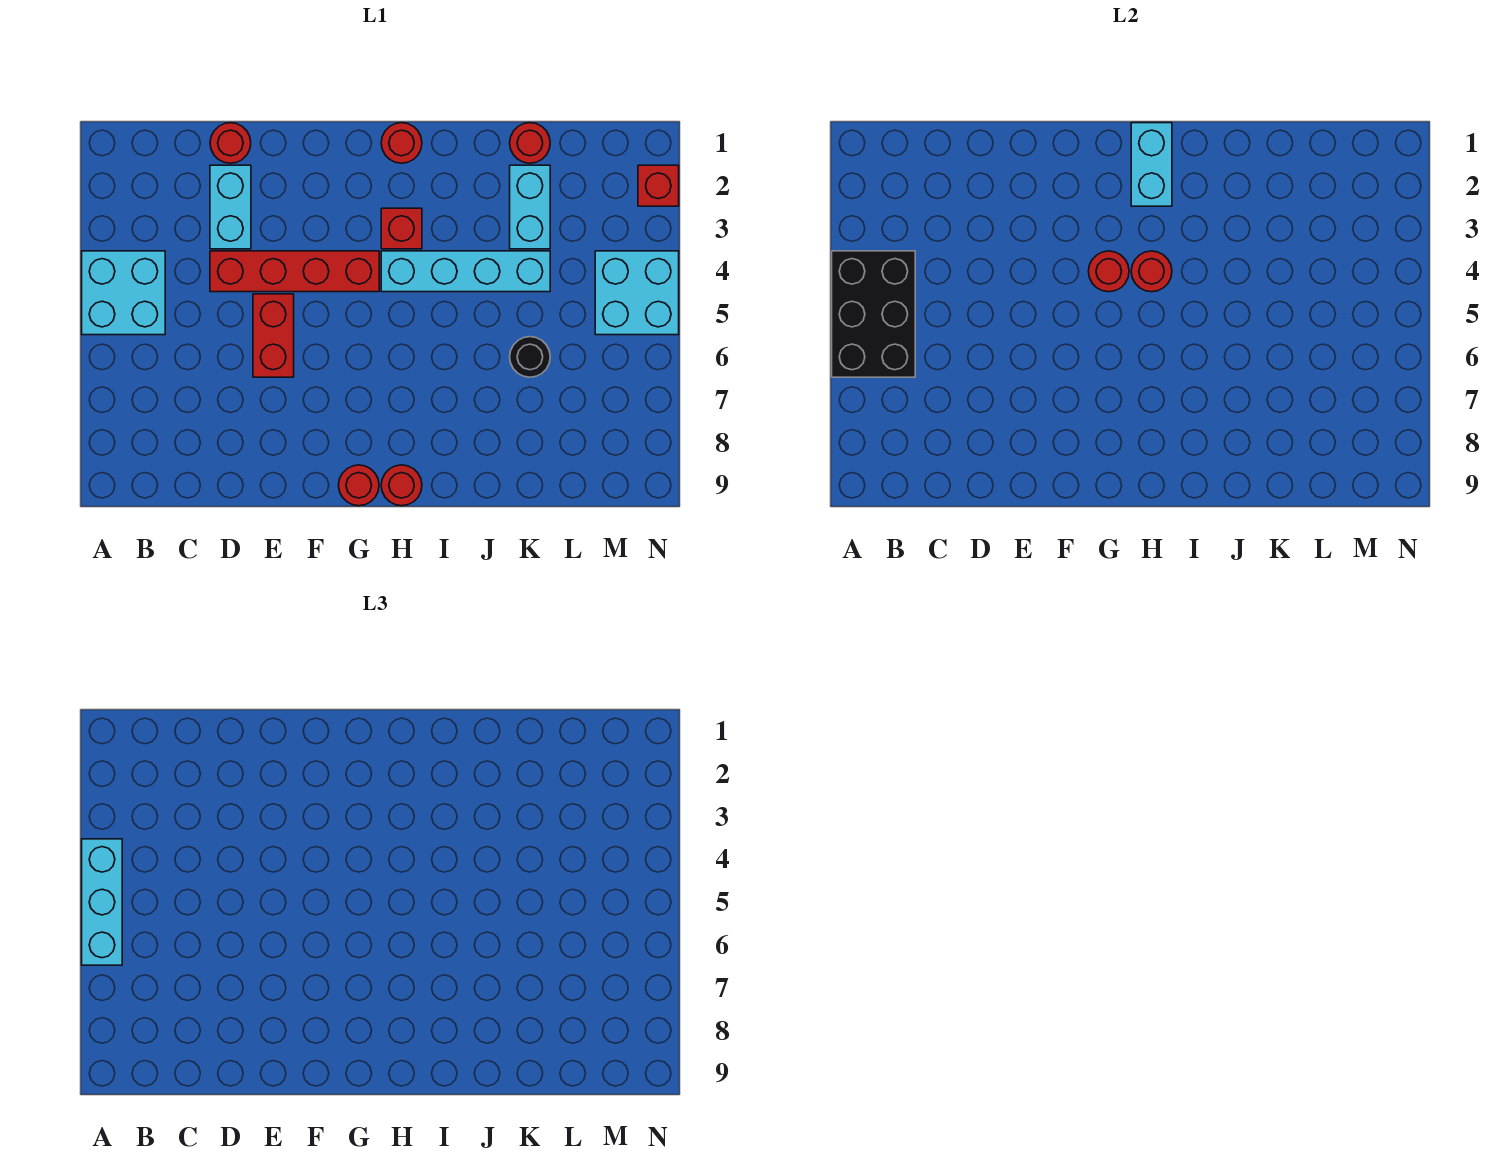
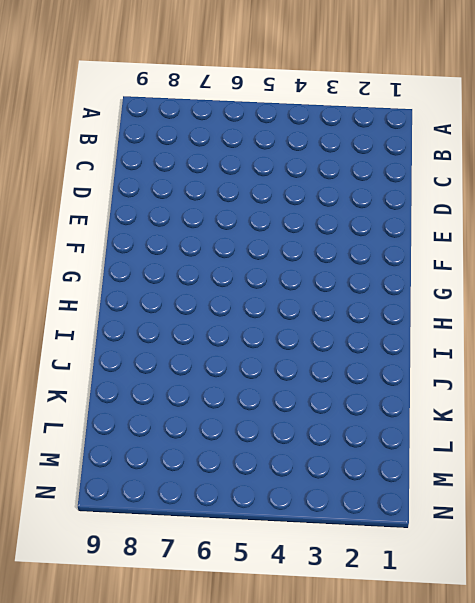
none -> cyan brick A4:B5 level 1
none -> red round brick D1 level 1
none -> cyan brick D2:D3 level 1

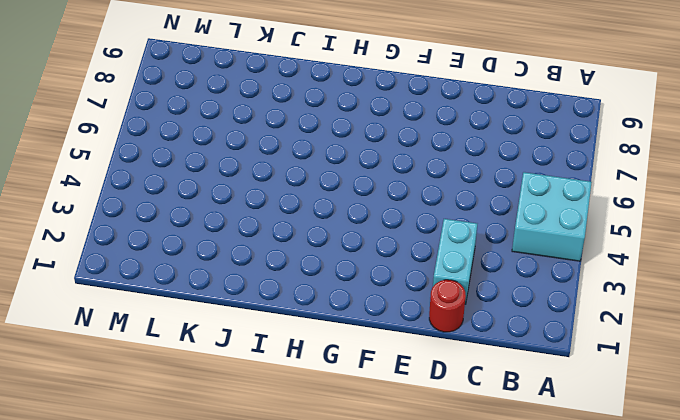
none -> red brick D4:G4 level 1
none -> red brick E5:E6 level 1
none -> red round brick G9 level 1

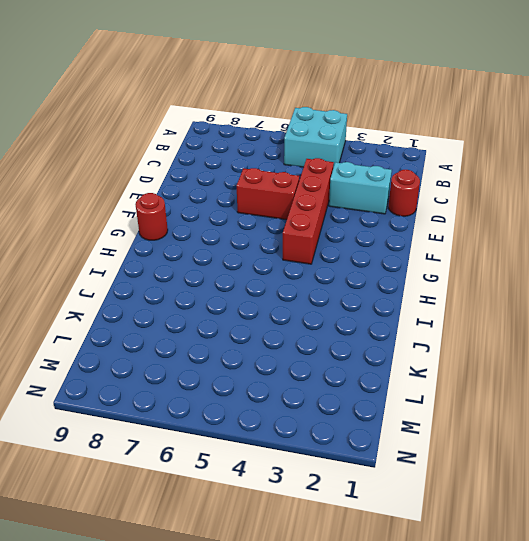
none -> red round brick H1 level 1
none -> red brick H3 level 1
none -> cyan brick H4:K4 level 1

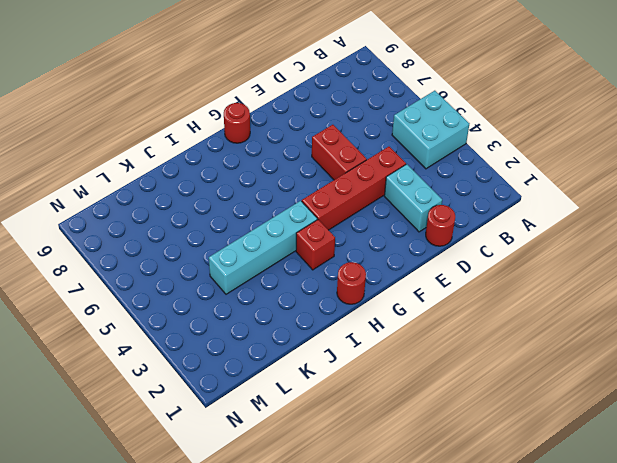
none -> red round brick H9 level 1
none -> red round brick K1 level 1
none -> cyan brick K2:K3 level 1

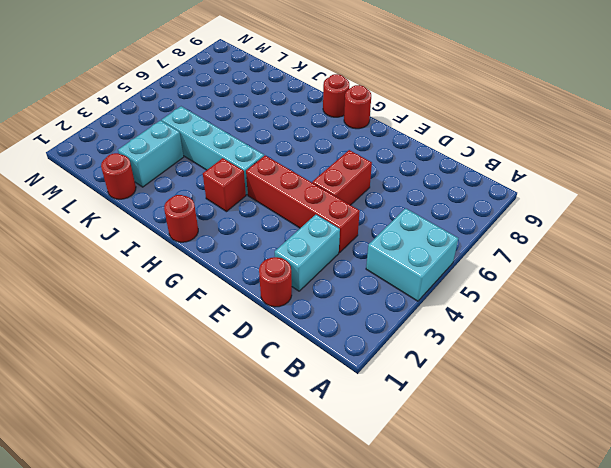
none -> black round brick K6 level 1
none -> cyan brick M4:N5 level 1
none -> red brick N2 level 1

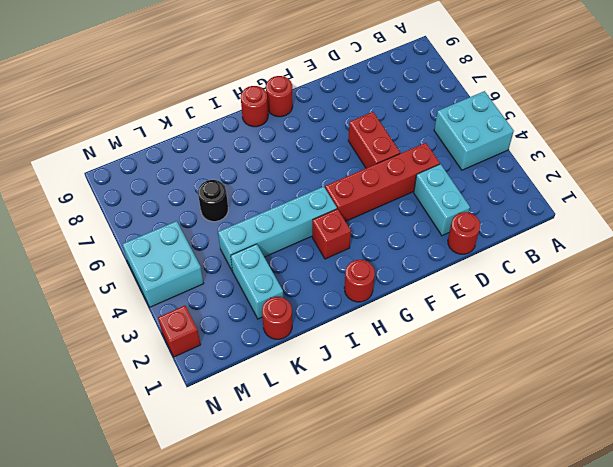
none -> black brick A4:B6 level 2
none -> red round brick G4 level 2
none -> cyan brick H1:H2 level 2

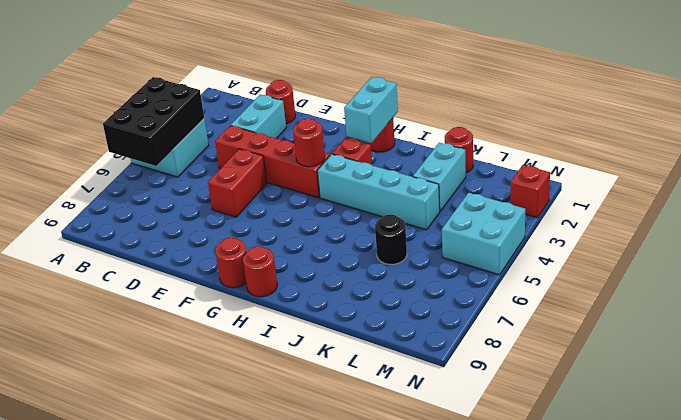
none -> red round brick H4 level 2
none -> cyan brick A4:A6 level 3

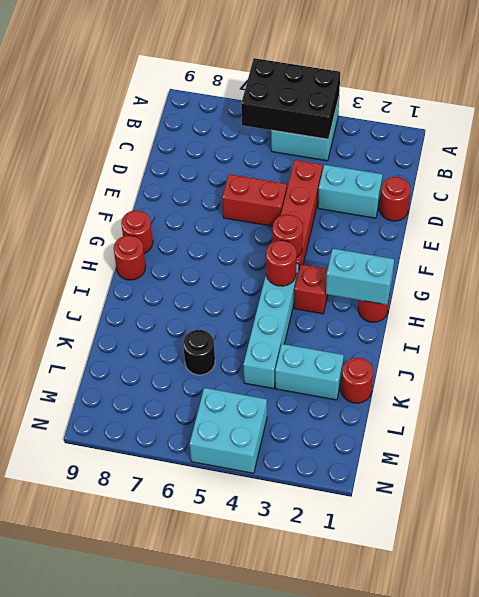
none -> red brick N2 level 1
none -> cyan brick A4:A6 level 3

